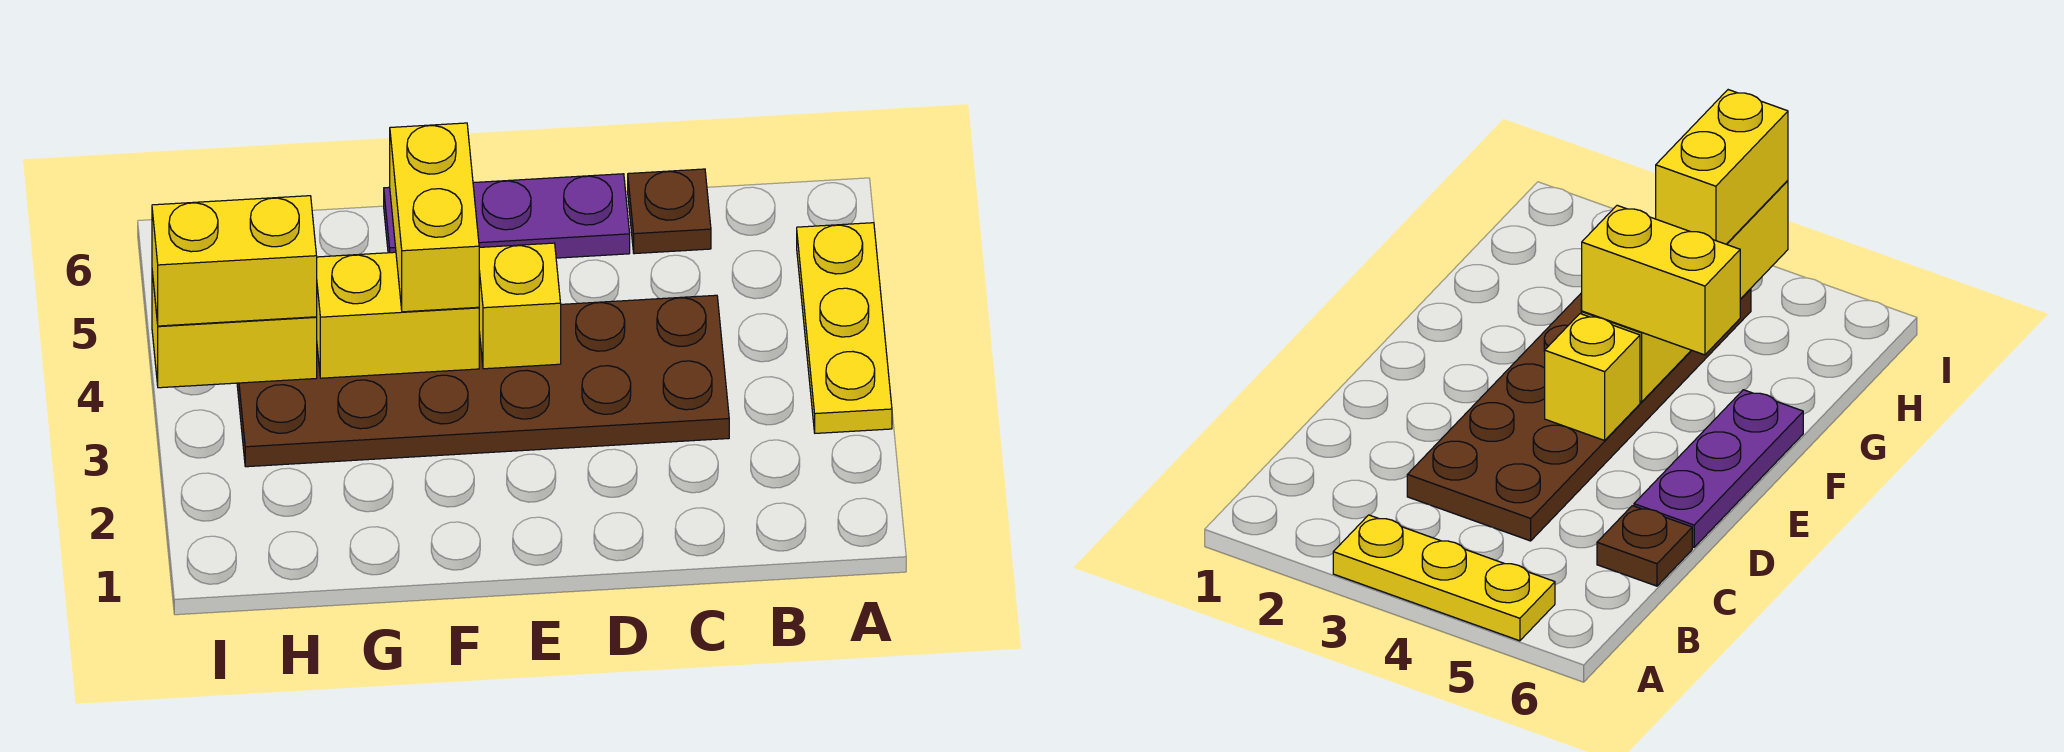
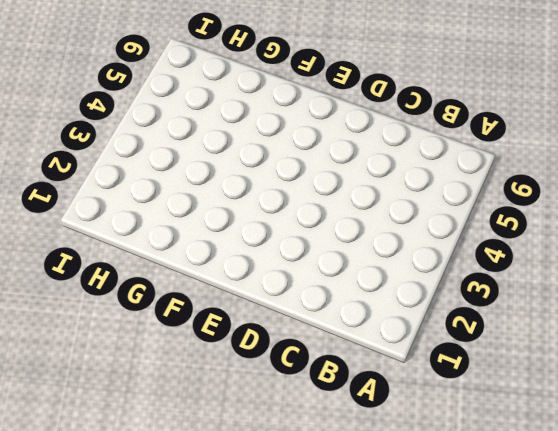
none -> yellow plate A3:A5 level 1
none -> brown plate C3:H4 level 1

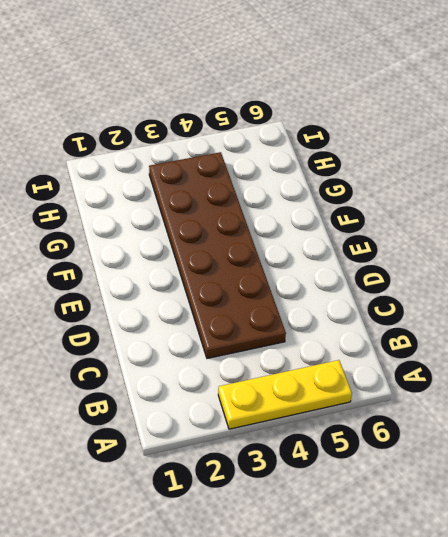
none -> brown plate C6 level 1
none -> purple plate D6:F6 level 1

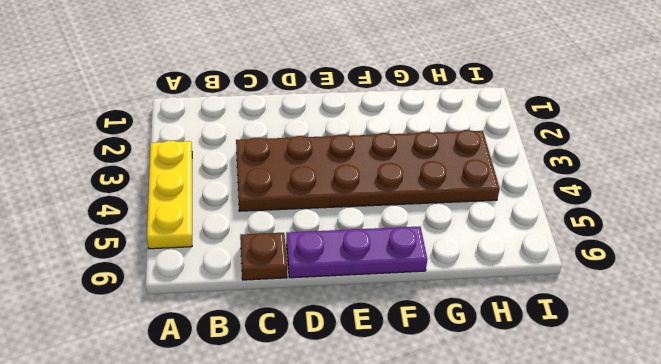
none -> yellow brick E4 level 2
none -> yellow brick F4:G4 level 2

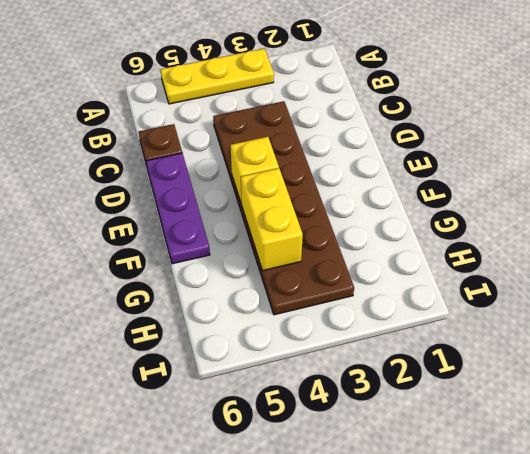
none -> yellow brick H4:I4 level 2
none -> yellow brick F4:F5 level 3

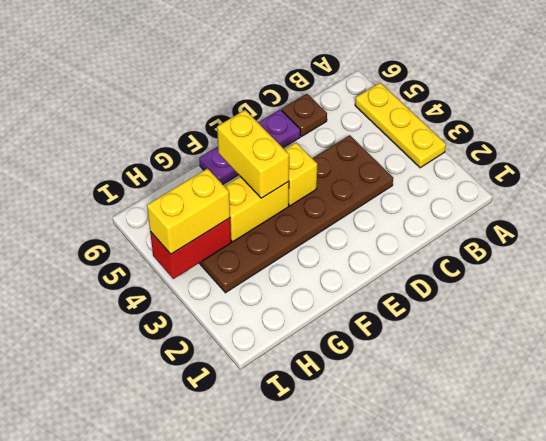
red brick H4:I4 level 2 -> yellow brick H4:I4 level 2

